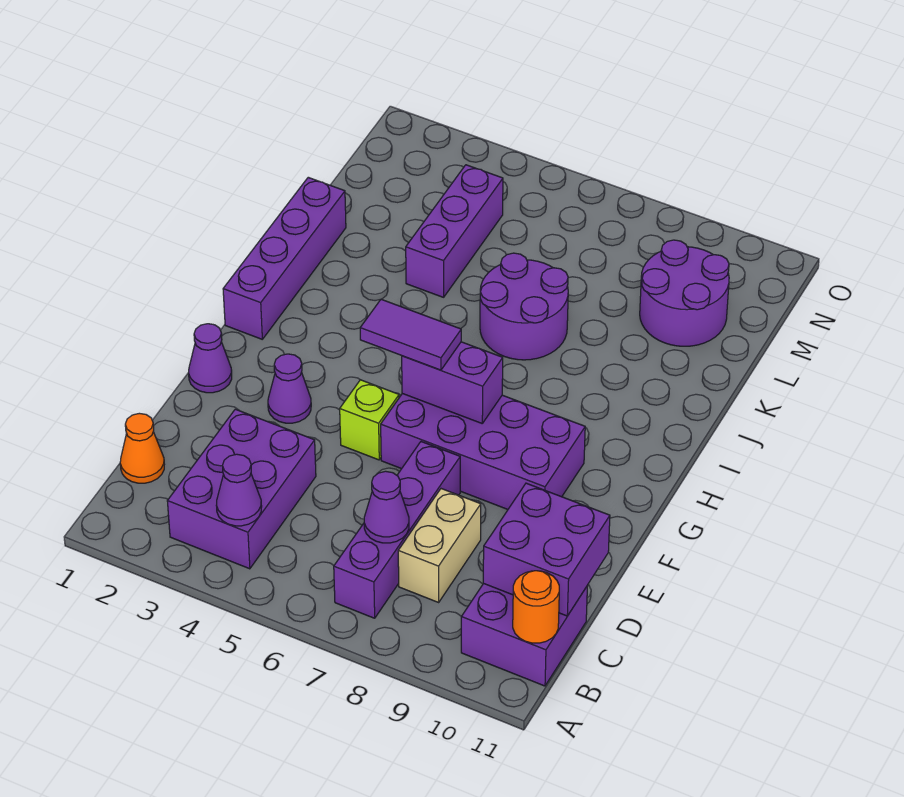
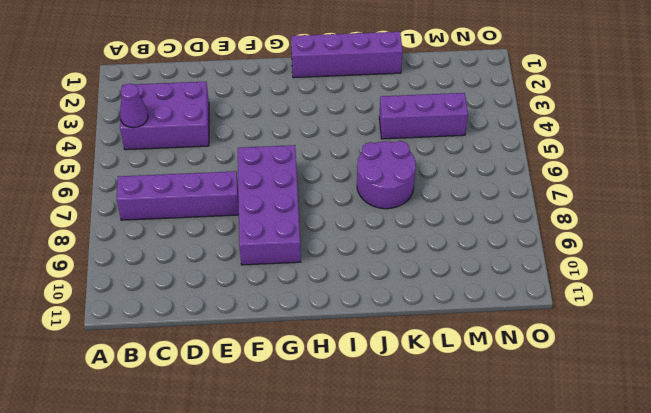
none -> purple brick B10:C11 level 1
none -> orange cone C1 level 1
none -> tan brick C8:D8 level 1

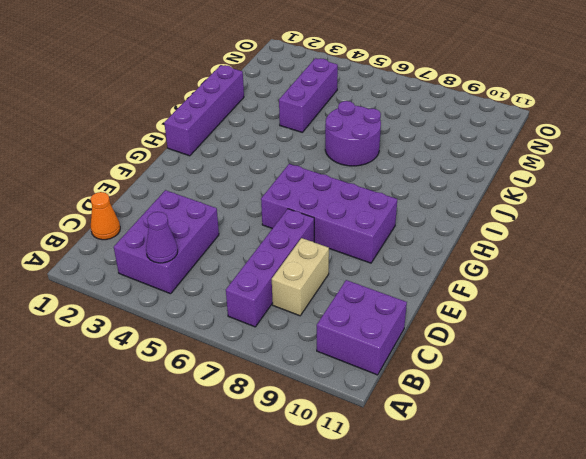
none -> purple cone F1 level 1
none -> purple cone F3 level 1
none -> lime brick F5 level 1

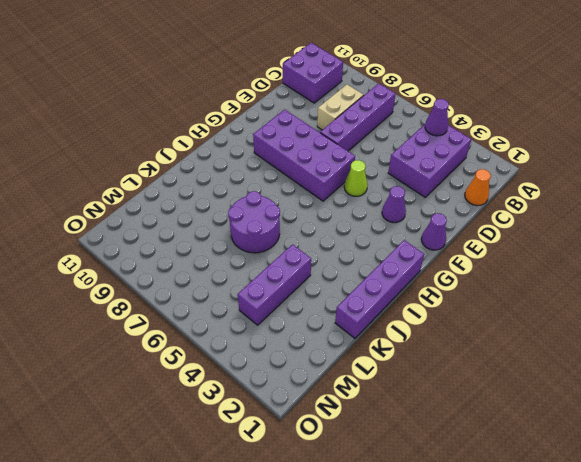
lime cone F5 level 1 -> lime brick F5 level 1
none -> purple round brick L9:M10 level 1
none -> orange round brick B11 level 2
none -> purple cone C7 level 2

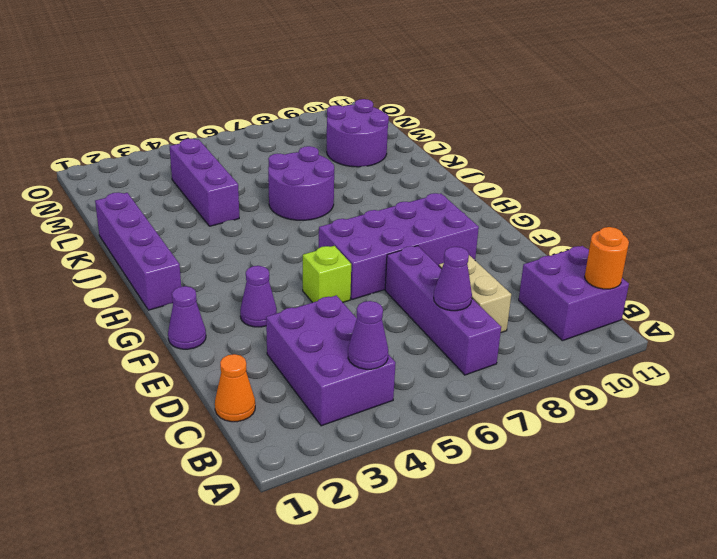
none -> purple brick C10:D11 level 2
none -> purple brick G6:G7 level 2
none -> purple tile G5:G6 level 3

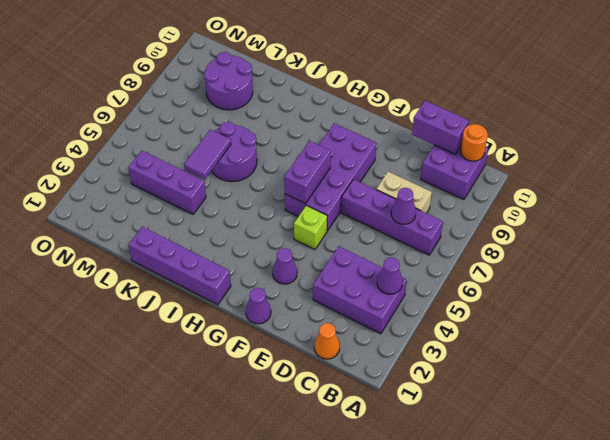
purple brick C11:D11 level 2 -> purple brick C10:D11 level 2
purple tile K5:K6 level 2 -> purple tile G5:G6 level 3

